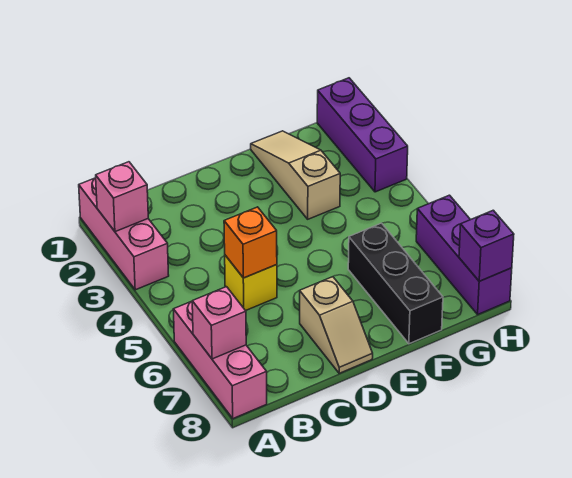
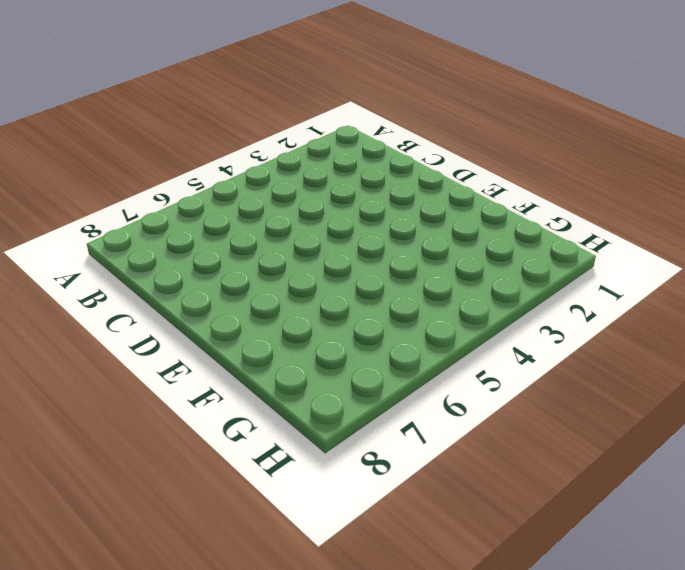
none -> pink brick A1:A3 level 1
none -> pink brick A6:A8 level 1
none -> yellow brick C5 level 1

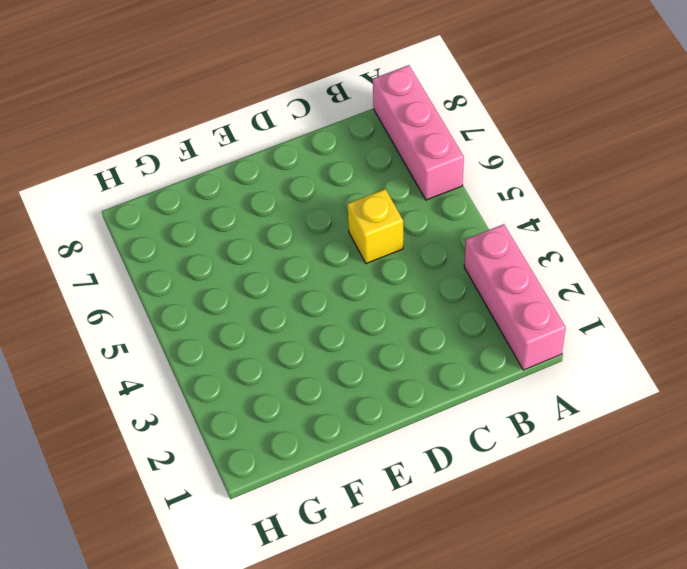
none -> tan slope D7:D8 level 1 top 7
none -> tan slope F1:F3 level 1 top 3
none -> black brick F6:F8 level 1

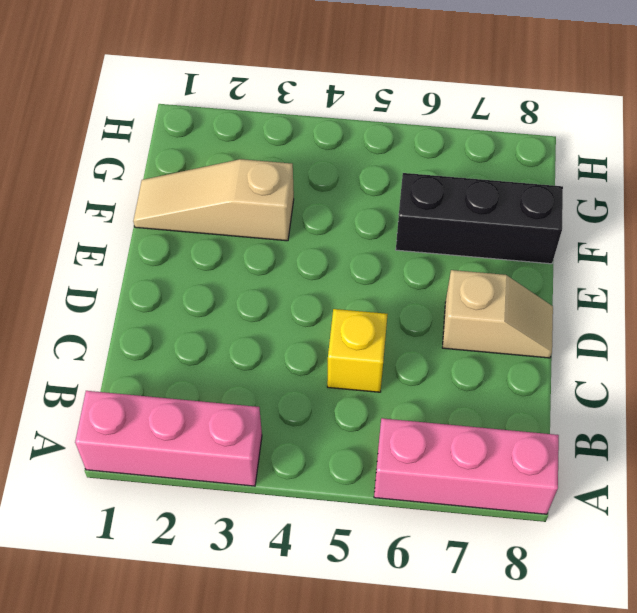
none -> purple brick H1:H3 level 1
none -> purple brick H6:H8 level 1
none -> pink brick A2 level 2

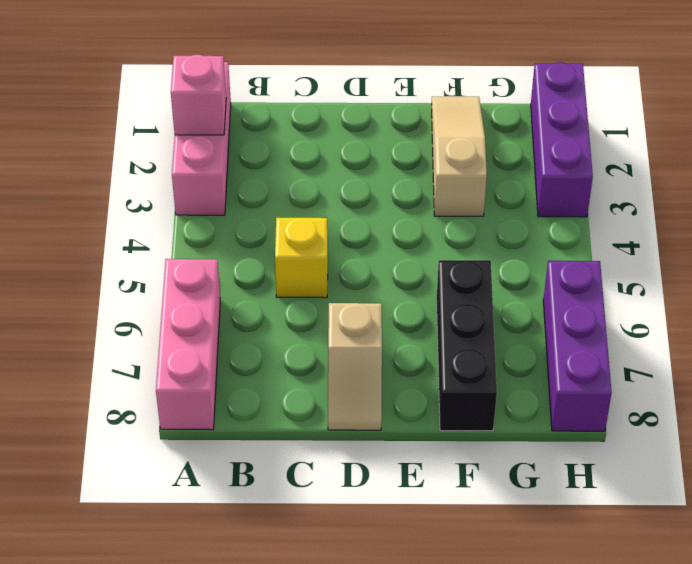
none -> pink brick A7 level 2
none -> orange brick C5 level 2
none -> purple brick H8 level 2

